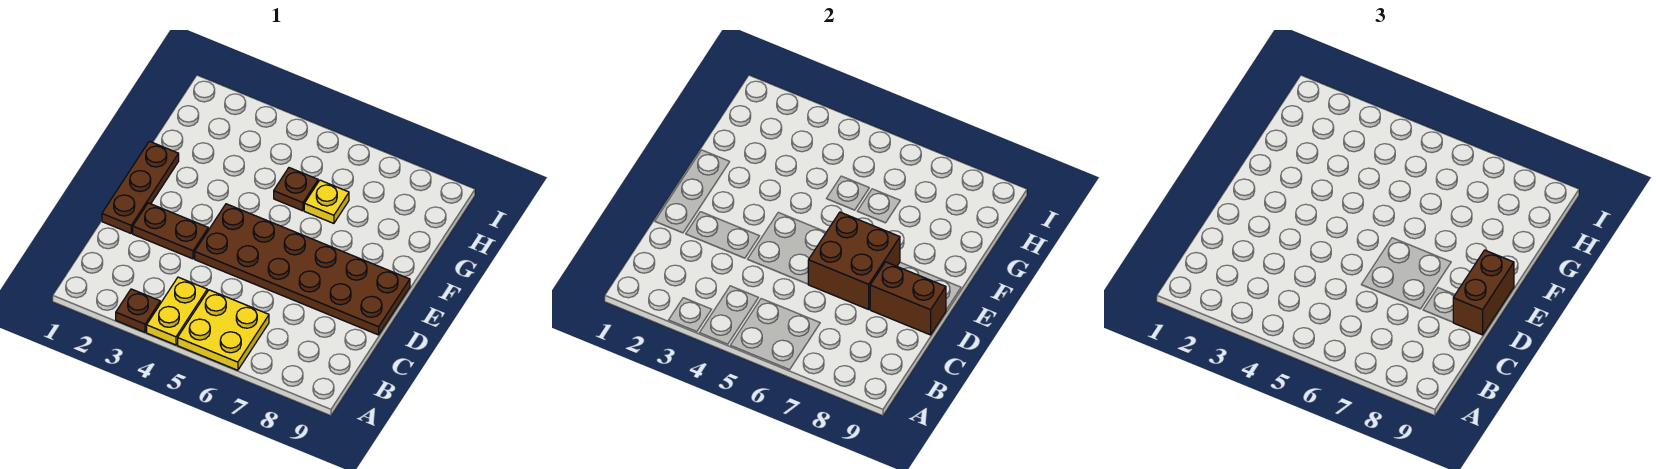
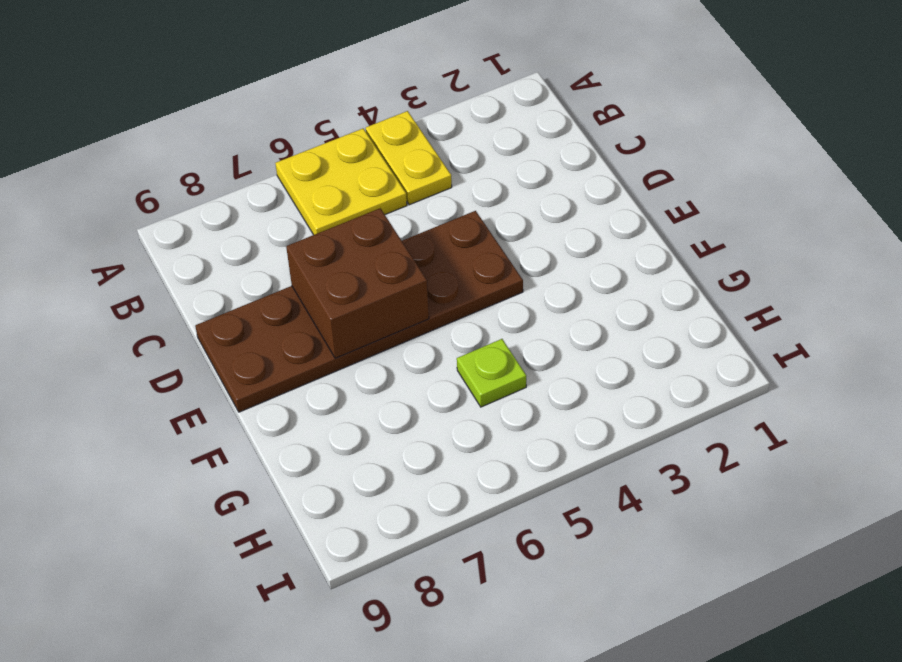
lime plate G5 level 1 -> brown plate G5 level 1
none -> brown plate A3 level 1
none -> brown plate D1:F1 level 1

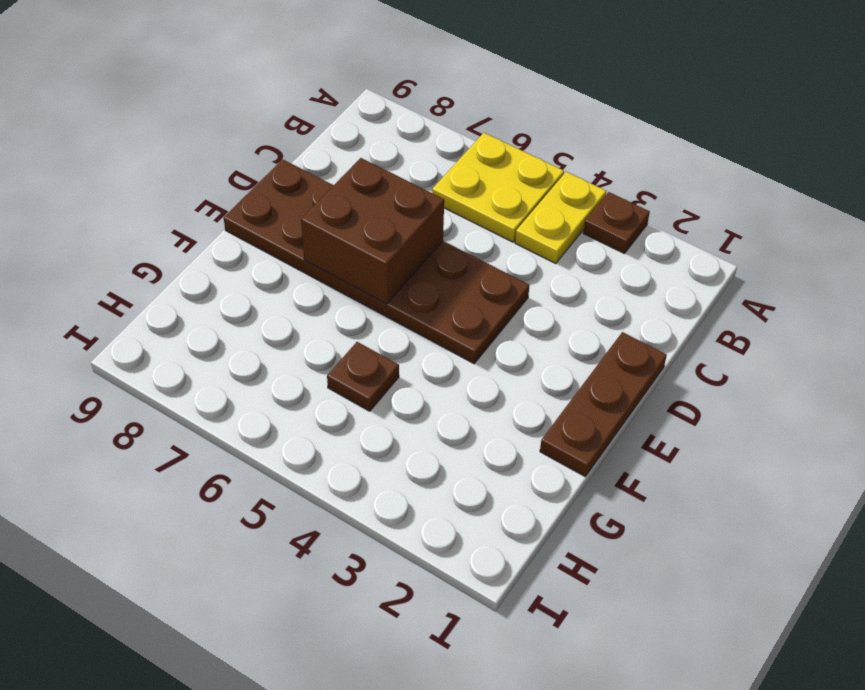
none -> brown plate D2:D3 level 1
none -> yellow plate G6 level 1

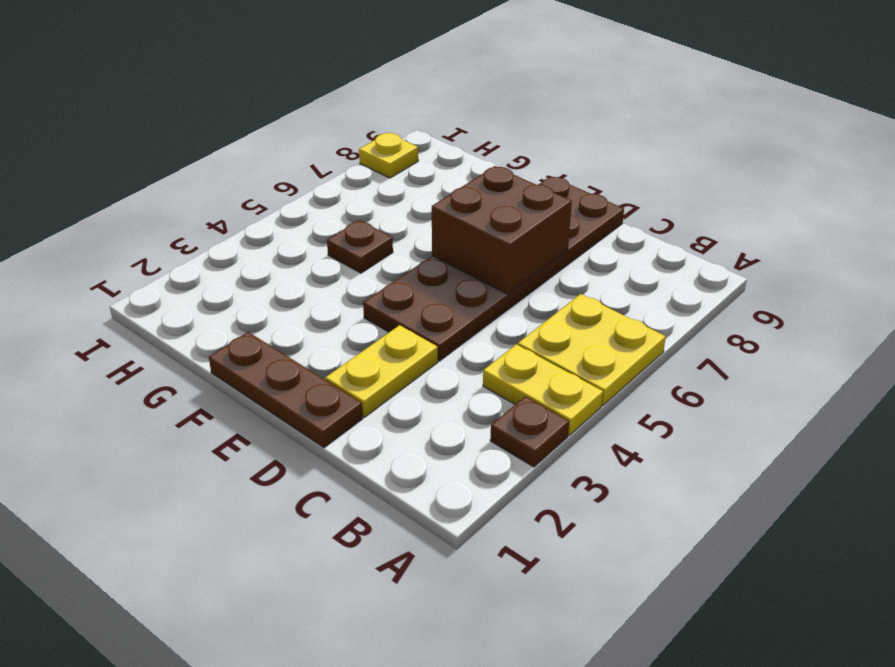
yellow plate D2:D3 level 1 -> brown plate D2:D3 level 1
yellow plate I8 level 1 -> yellow plate G6 level 1
none -> brown brick D8:D9 level 2
none -> brown brick D9:E9 level 3

